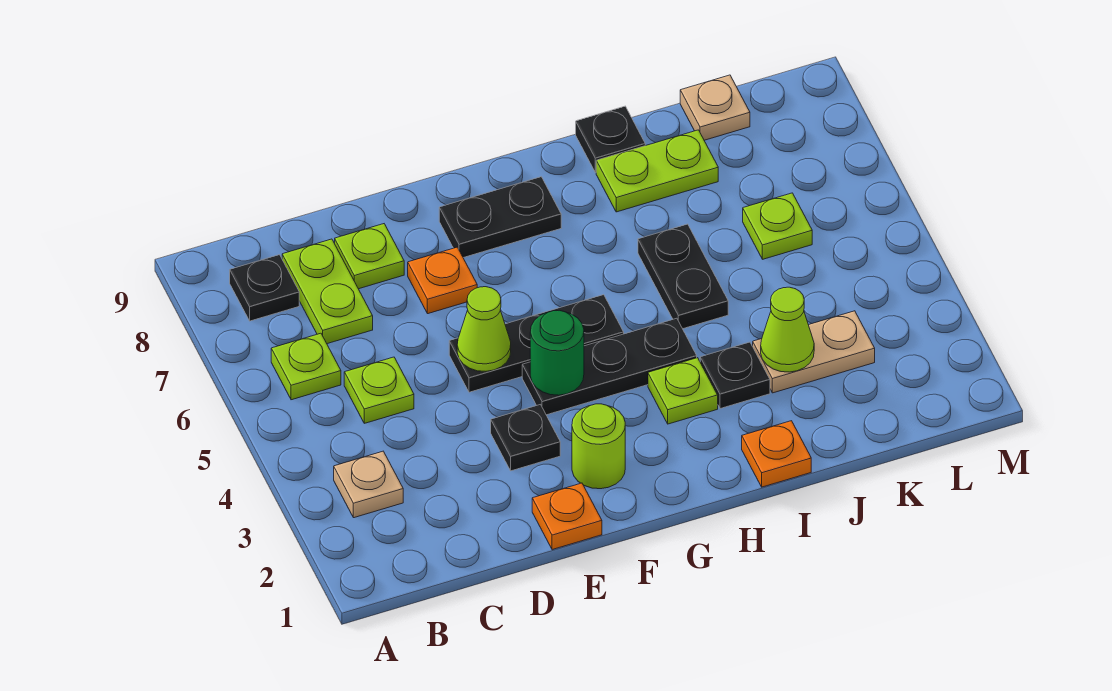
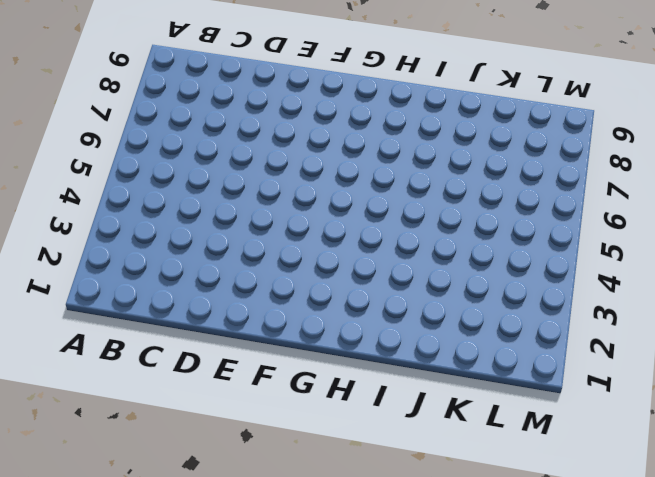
none -> tan plate B3 level 1
none -> lime plate B6 level 1
none -> black plate B8 level 1

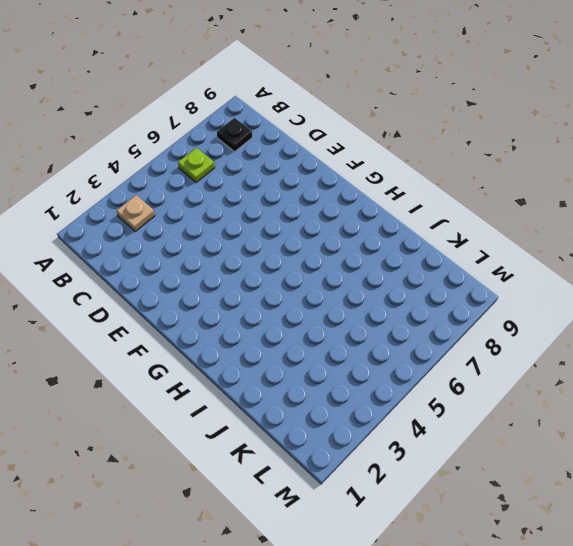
none -> lime plate C5 level 1
none -> lime plate C7:C8 level 1
none -> lime plate D8 level 1

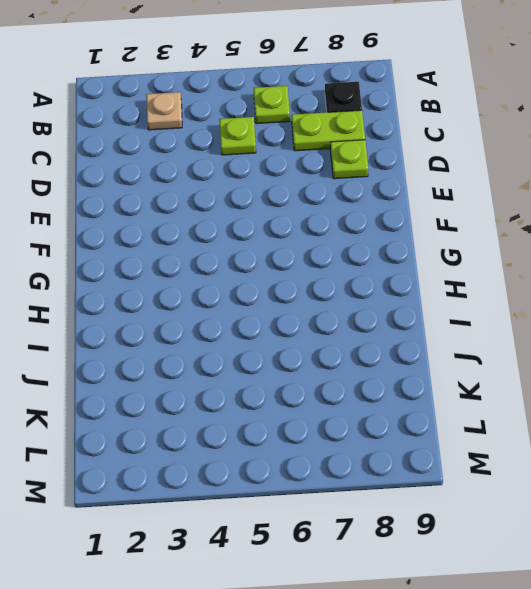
none -> orange plate E1 level 1
none -> black plate E3 level 1
none -> black plate E5:G5 level 1

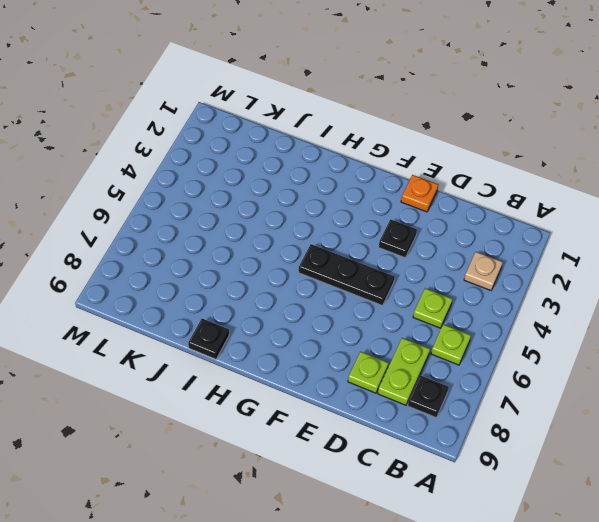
none -> orange plate E7 level 1
none -> lime round brick F2 level 1
none -> black plate F4:H4 level 1

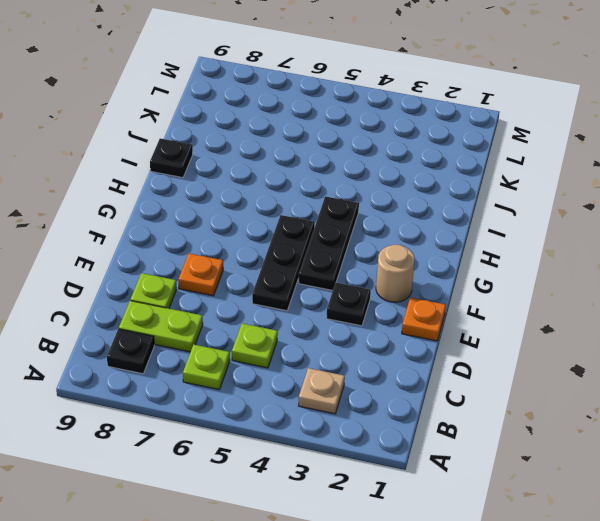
tan round brick F2 level 1 -> lime round brick F2 level 1
none -> black plate F8:G8 level 1
none -> lime plate H3 level 1
none -> orange plate I1 level 1

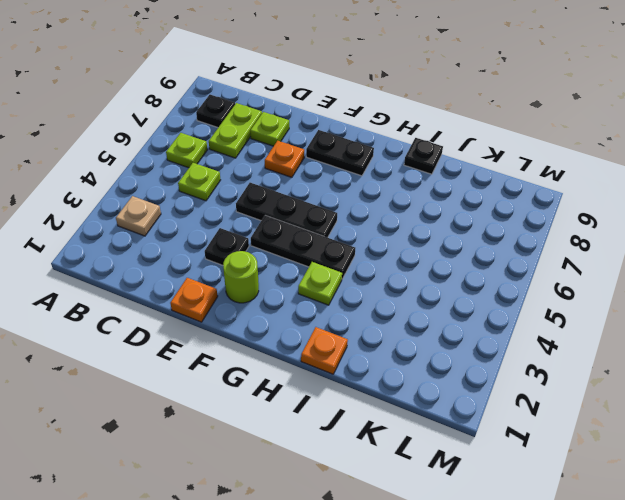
none -> black plate I3 level 1
none -> black plate I5:I6 level 1
none -> lime plate I8:J8 level 1

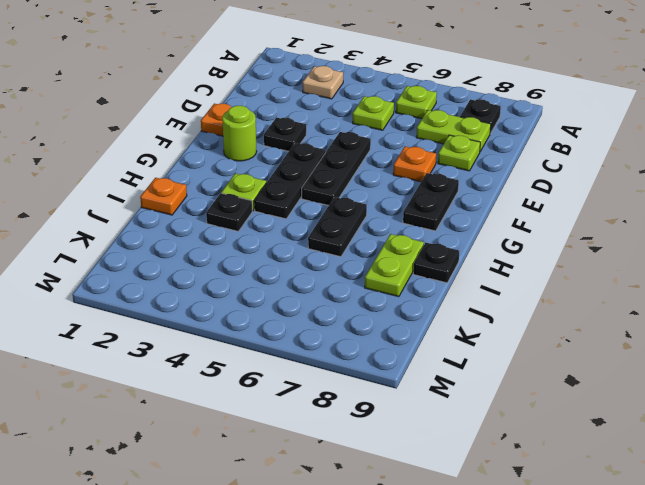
black plate H6:I6 level 1 -> black plate I5:I6 level 1
none -> tan plate J3:K3 level 1
none -> lime plate K6 level 1
none -> tan plate K9 level 1

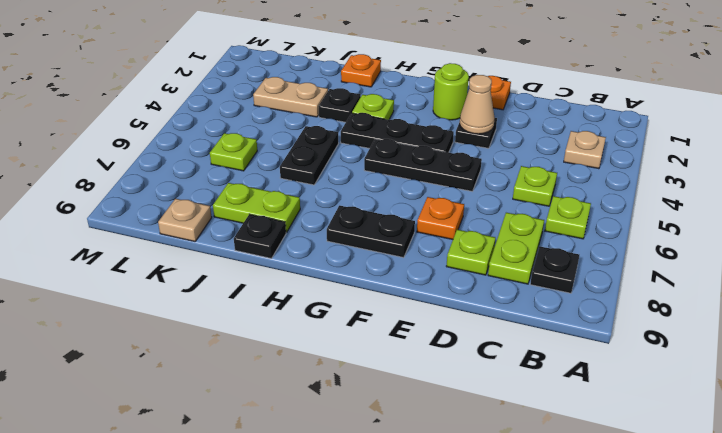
tan cone E3 level 2 -> none
none -> lime cone E5 level 2
none -> green round brick F4 level 2
none -> lime cone J3 level 2

